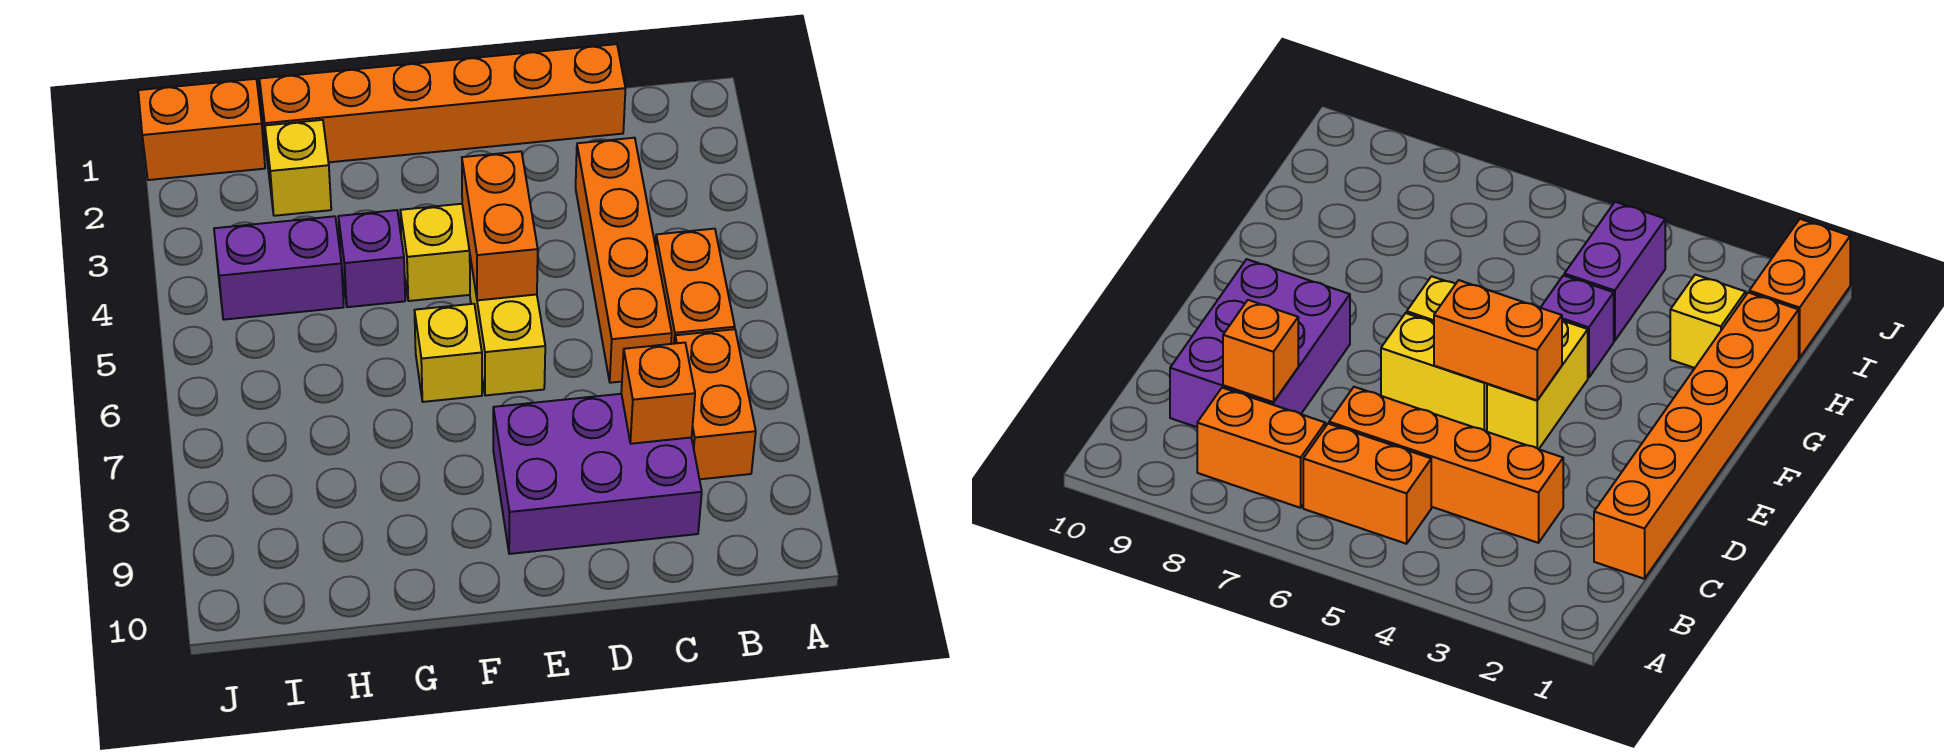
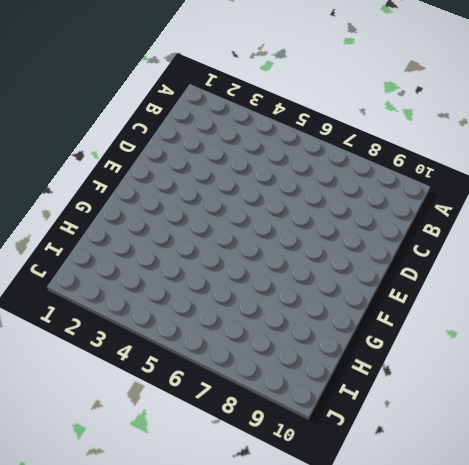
none -> orange brick B5:B6 level 1
none -> orange brick B7:B8 level 1
none -> orange brick C1:H1 level 1

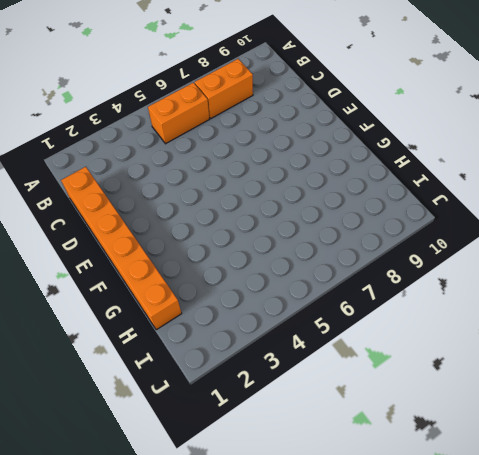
none -> orange brick C3:C6 level 1
none -> purple brick C8:E9 level 1
none -> yellow brick E4:F4 level 1

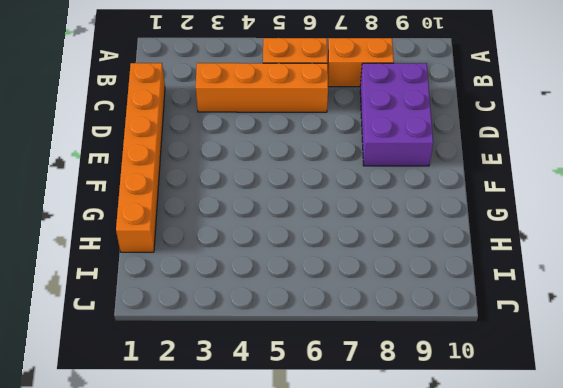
none -> yellow brick E4:F4 level 1
none -> yellow brick E5:E6 level 1
none -> yellow brick F6 level 1

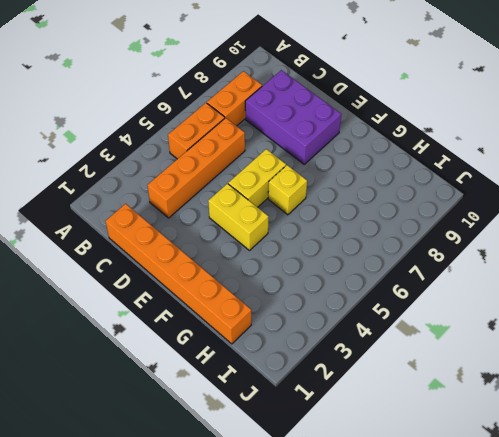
none -> purple brick G4 level 1
none -> yellow brick H2 level 1
none -> purple brick H4:I4 level 1

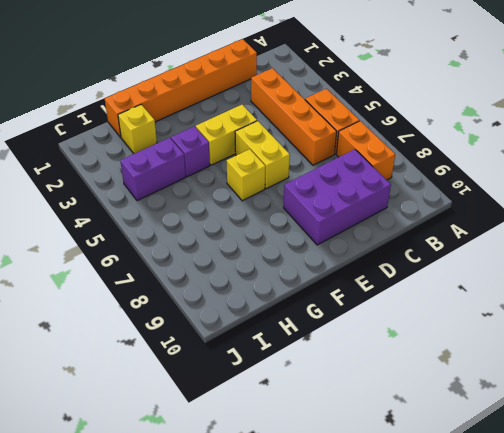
none -> orange brick I1:J1 level 1
none -> orange brick C8 level 2
none -> orange brick E4:E5 level 2

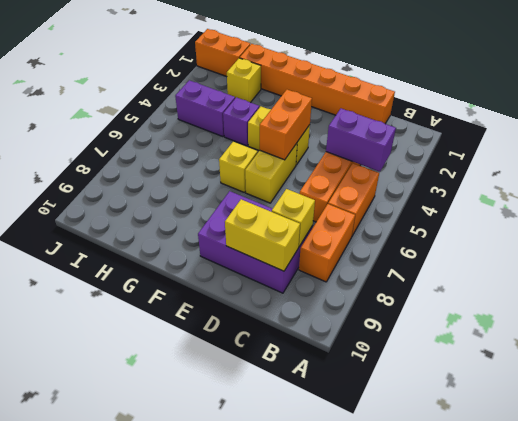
purple brick B4:C4 level 2 -> none
yellow brick C8 level 2 -> orange brick C8 level 2
yellow brick C9:D9 level 2 -> none

